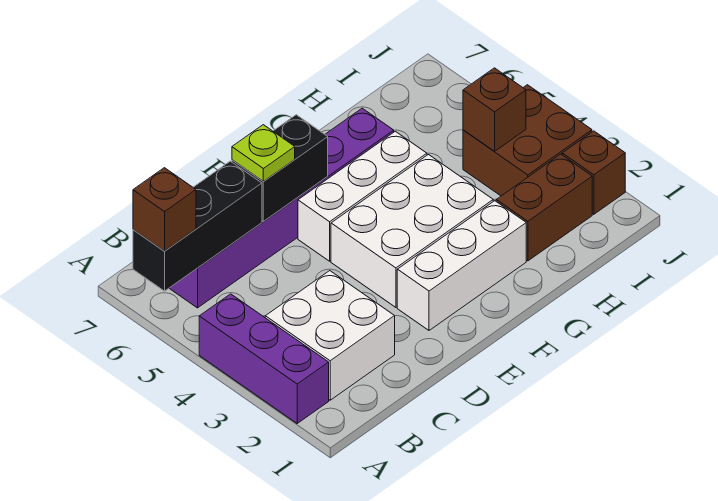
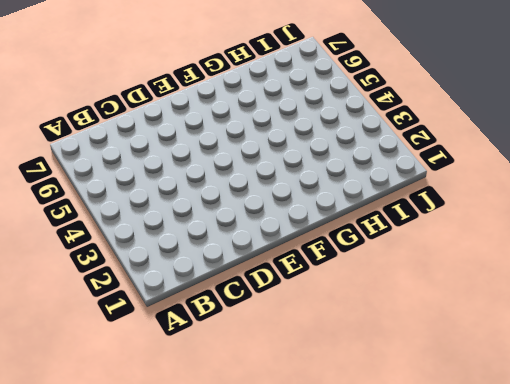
none -> purple brick A2:A4 level 1
none -> white brick B2:C3 level 1
none -> purple brick B6:G6 level 1

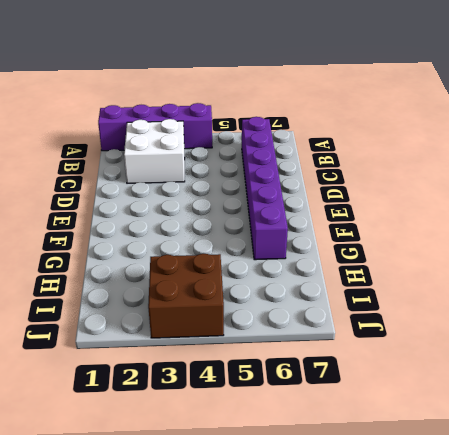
purple brick A1:A4 level 1 -> purple brick A2:A4 level 1
none -> white brick E2:G2 level 1
none -> white brick E3:G4 level 1
none -> white brick E5:G5 level 1

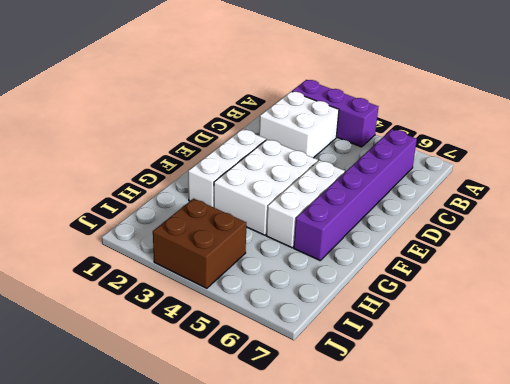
none -> brown brick H2:I2 level 1
none -> brown brick J2 level 1
none -> black brick A6:C6 level 2

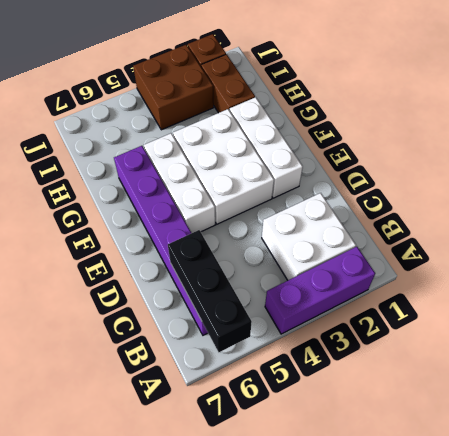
none -> black brick D6:E6 level 2
none -> brown brick I4 level 2
none -> brown brick A6 level 3

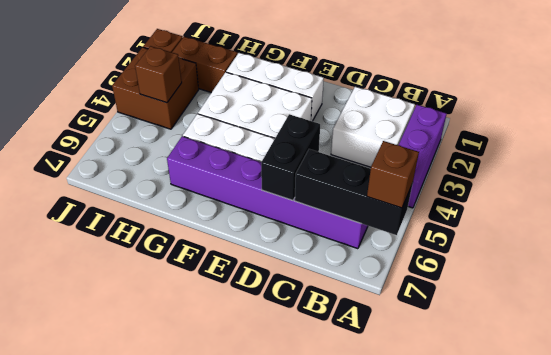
black brick D5:D6 level 2 -> black brick D6:E6 level 2
none -> lime plate D6 level 3

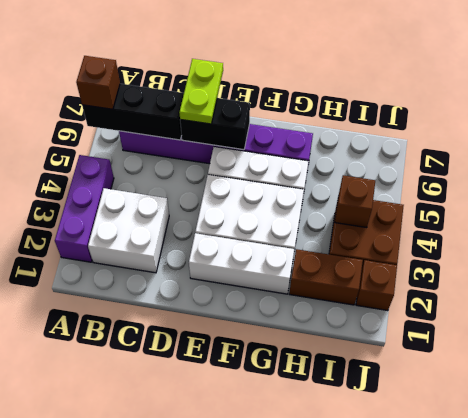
lime plate D6:D7 level 3 -> lime plate D6 level 3

